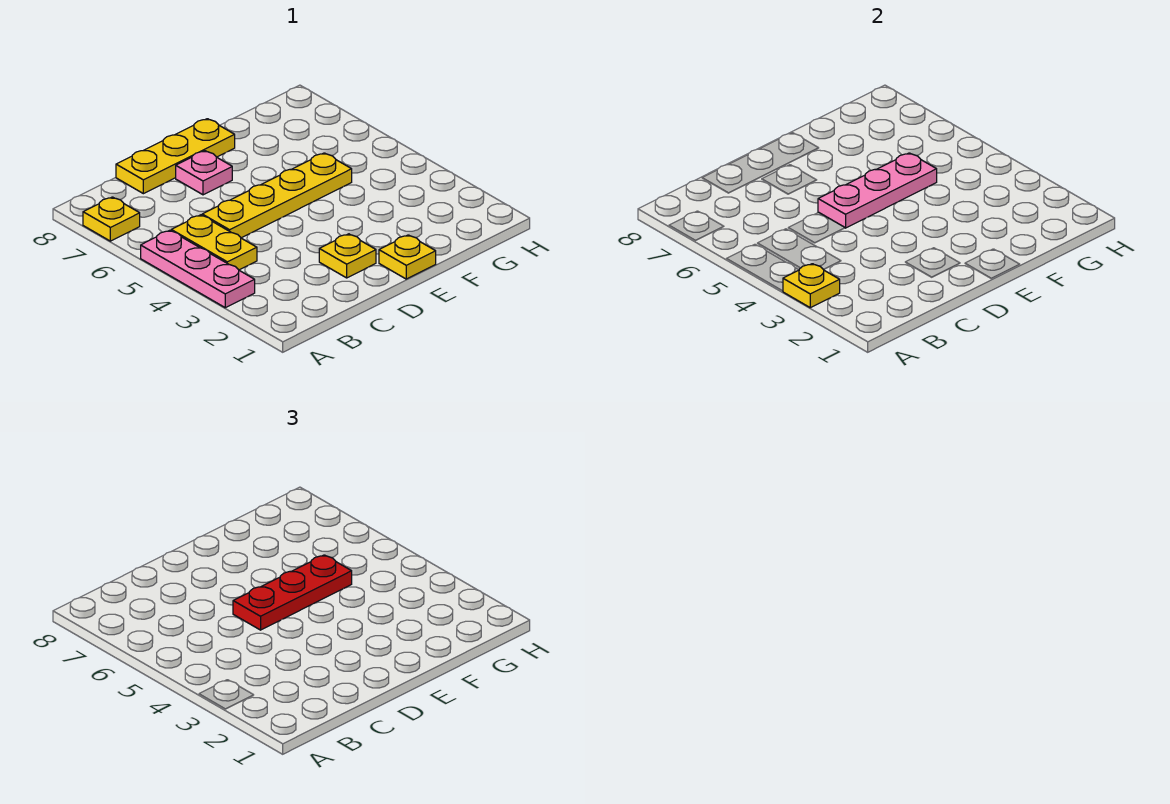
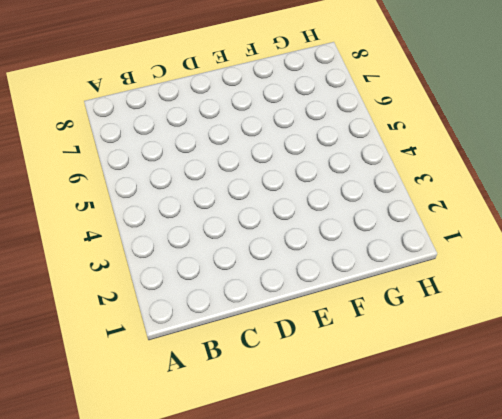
none -> pink plate A3:A5 level 1
none -> yellow plate A7 level 1

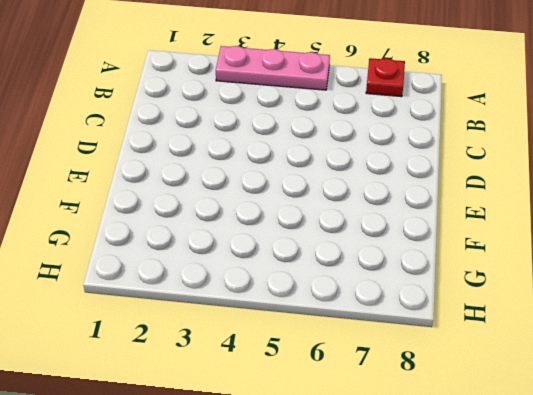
red plate A7 level 1 -> yellow plate A7 level 1
none -> yellow plate B4:B5 level 1
none -> yellow plate C5:F5 level 1

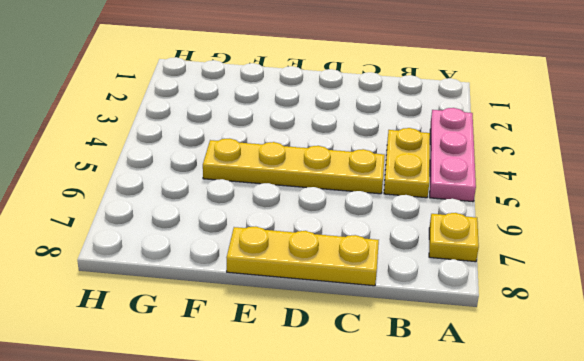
none -> yellow plate D2 level 1
none -> pink plate D7 level 1

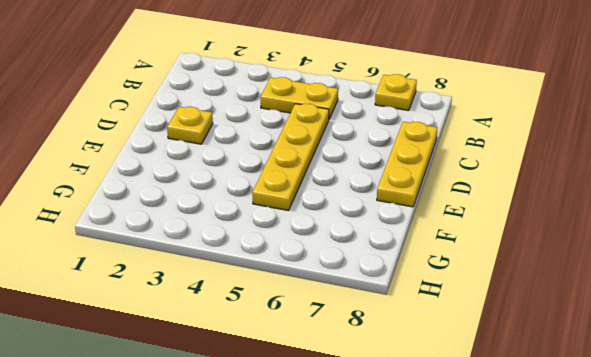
none -> pink plate A3:A5 level 1
none -> pink plate D7 level 1

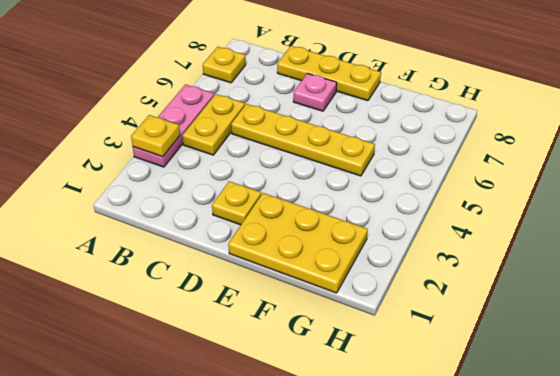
yellow plate E1:G2 level 1 -> yellow plate E1 level 1
none -> pink plate D5:F5 level 2
none -> red plate D5:F5 level 3

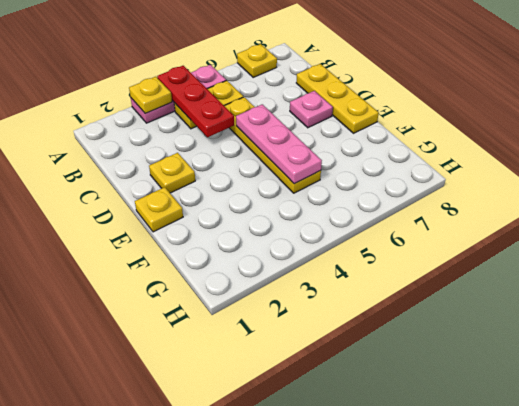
red plate A4:C4 level 2 -> red plate D5:F5 level 3

